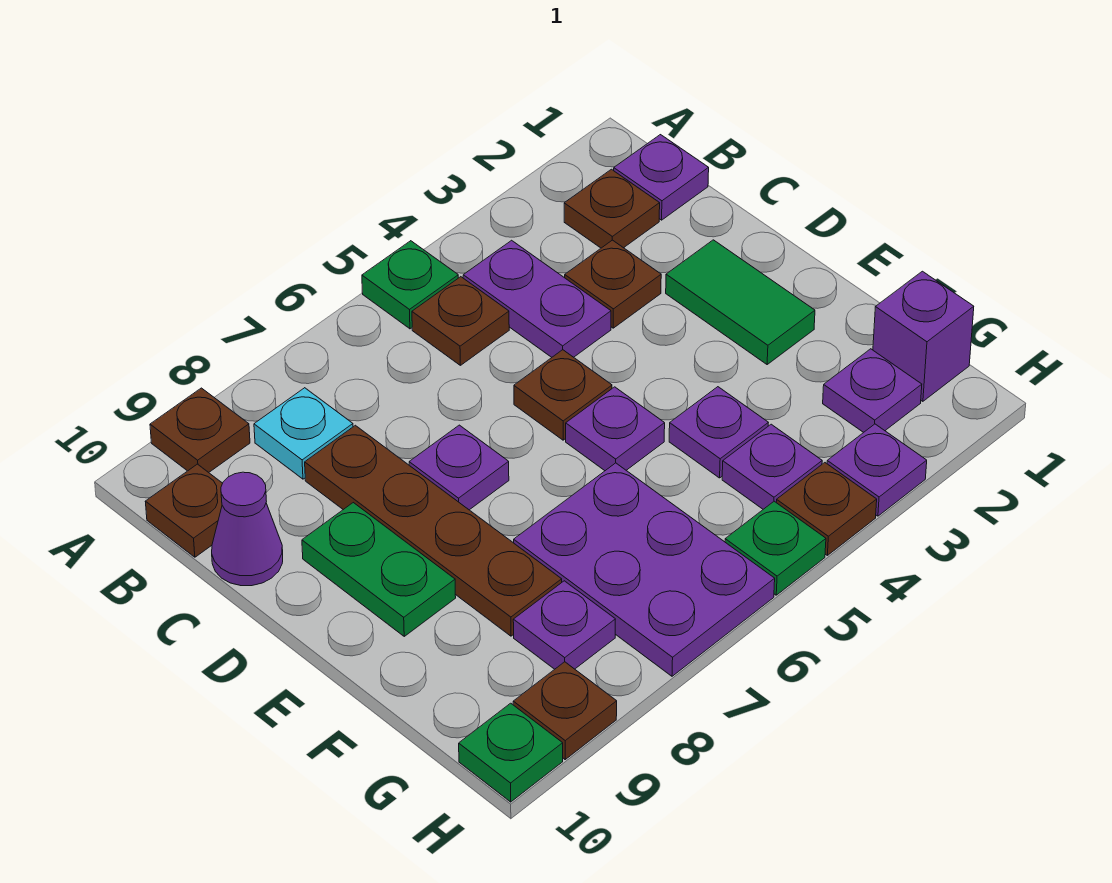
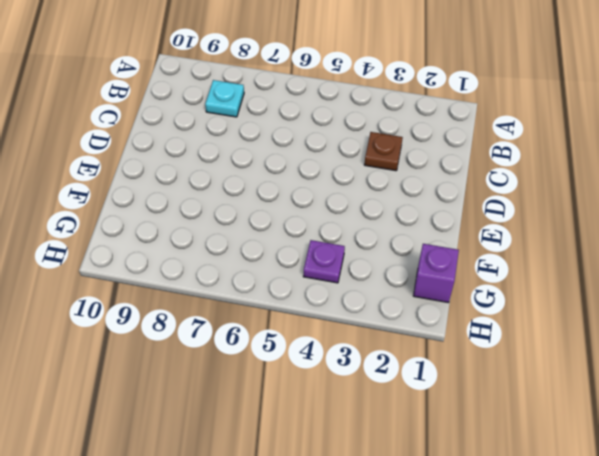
none -> green plate A5 level 1
none -> brown plate A9 level 1
none -> purple plate B1 level 1

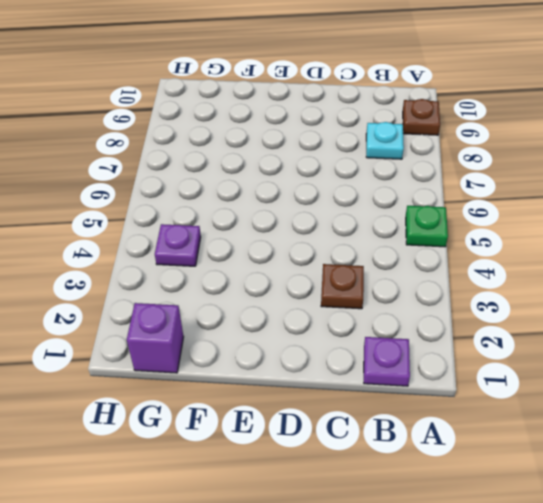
none -> brown plate B2 level 1
none -> purple plate B4:C4 level 1
none -> brown plate B5 level 1

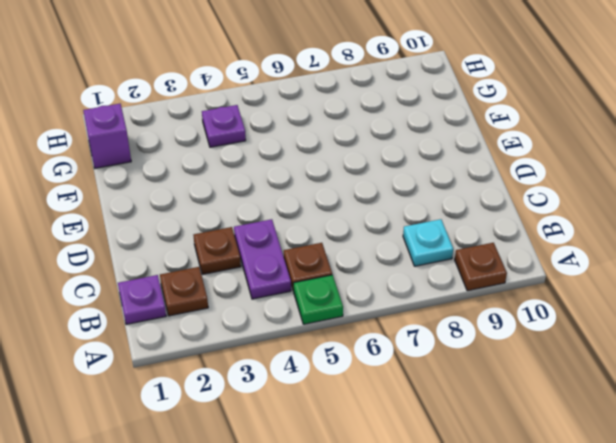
none -> brown plate B10 level 1
none -> brown plate C8:F8 level 1
none -> purple cone C10 level 1

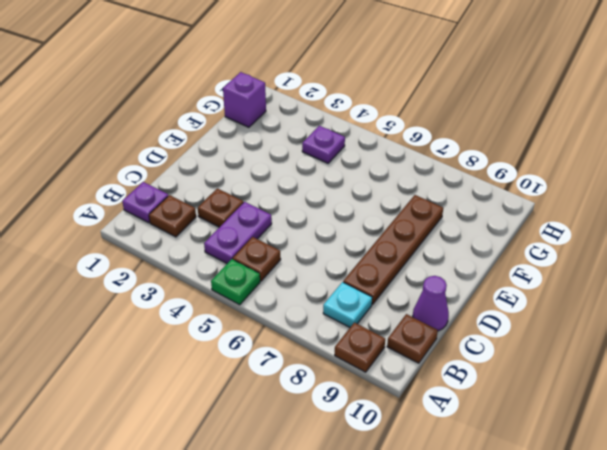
none -> green tile D2:E2 level 1
none -> brown plate D5 level 1
none -> purple plate D7 level 1

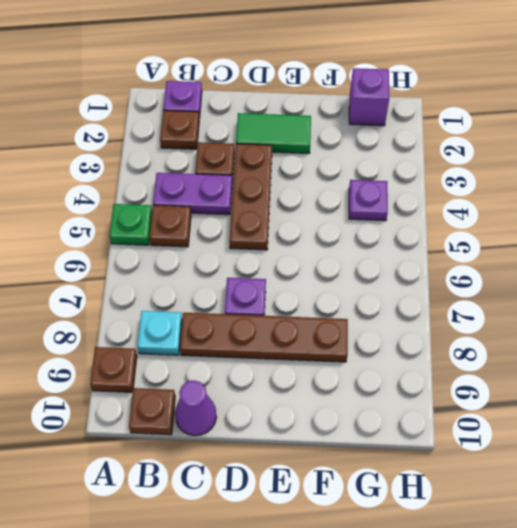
brown plate D3:D5 level 1 -> brown plate D5 level 1
none -> green plate D9:E9 level 1
none -> purple plate E5 level 1
none -> purple plate F4 level 1

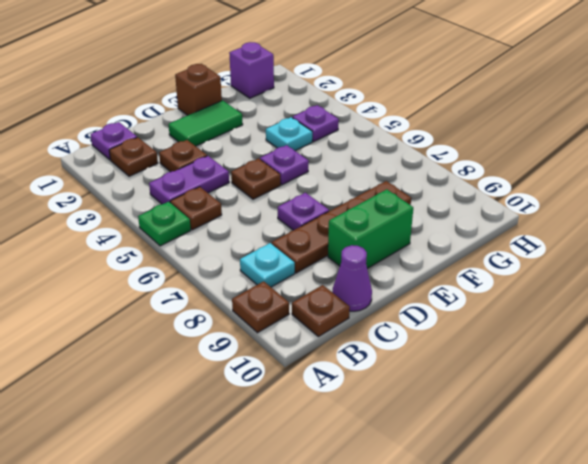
green brick D9:E9 level 1 -> green plate D9:E9 level 1
brown brick E1 level 1 -> none
cyan plate F4 level 1 -> purple plate F4 level 1
none -> purple plate F6:H7 level 1
none -> purple plate G2 level 1
none -> purple plate G8 level 1

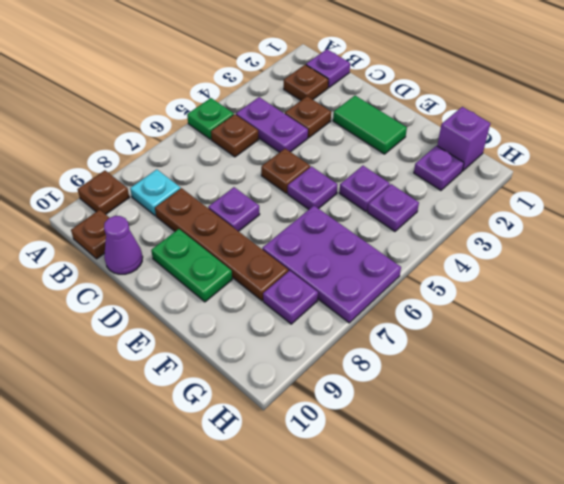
none -> purple plate H3 level 1
none -> brown plate H4 level 1
none -> green plate H5 level 1

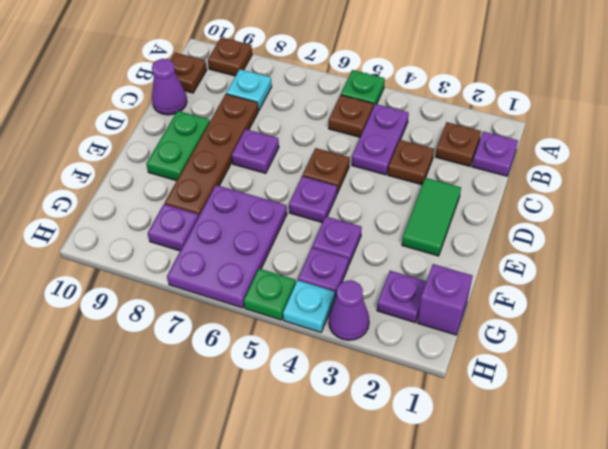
purple cone H3 level 1 -> purple plate H3 level 1
cyan plate H4 level 1 -> brown plate H4 level 1
none -> brown plate H9 level 1
none -> green plate H10 level 1

